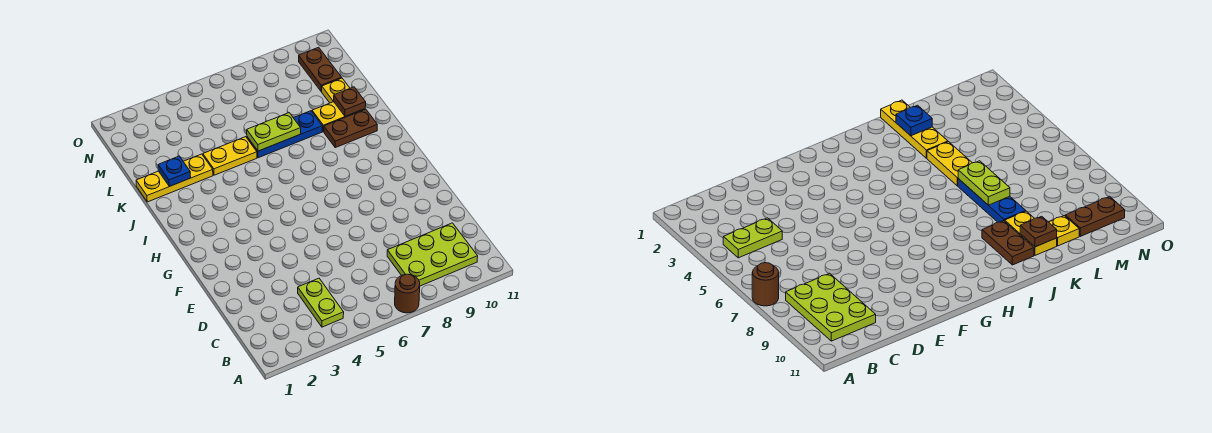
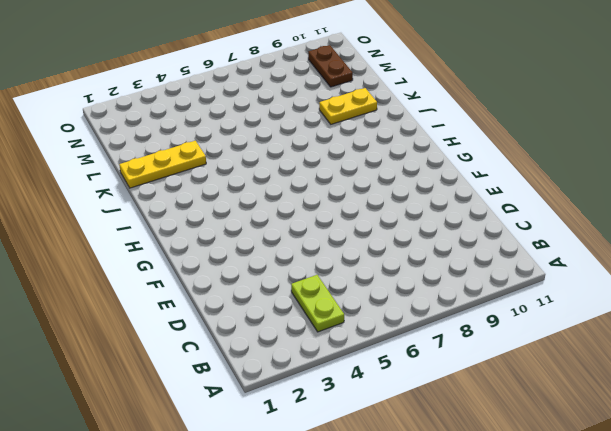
none -> brown round brick A7 level 1
none -> lime plate B8:C10 level 1
none -> brown plate J9:J10 level 1

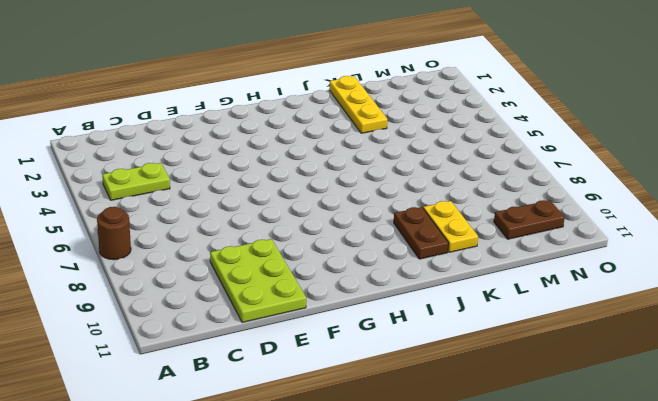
lime plate D9:E11 level 1 -> lime plate B8:C10 level 1
none -> yellow plate K4:K5 level 1
none -> blue plate K6:K8 level 1
none -> yellow plate L10 level 1

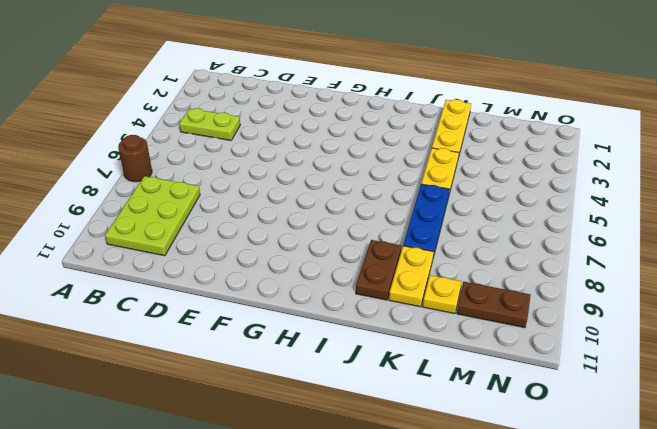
none -> blue plate K2 level 2
none -> lime plate K6:K7 level 2
none -> brown plate K10 level 2

